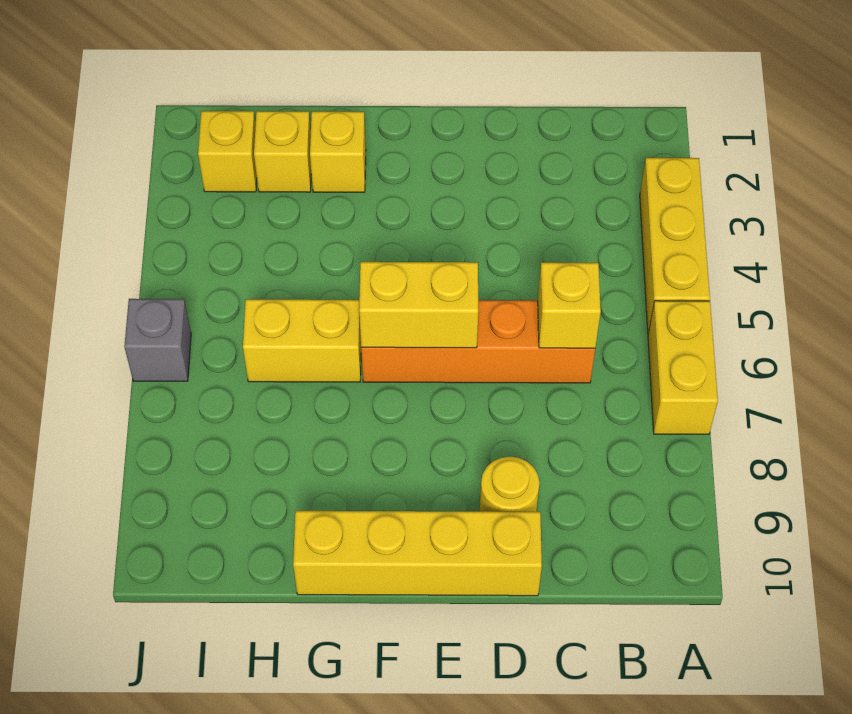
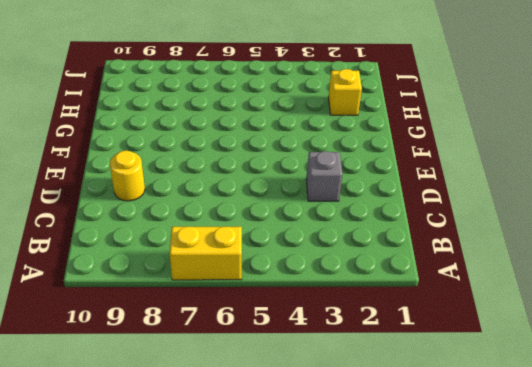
grey brick D3 level 1 -> grey brick J6 level 1
none -> yellow brick A3:A5 level 1
none -> orange brick C6:F6 level 1
none -> yellow brick D10:G10 level 1

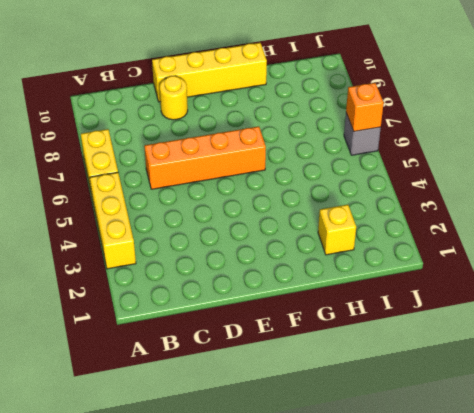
orange brick J6 level 2 -> none
none -> yellow brick G2 level 1
none -> yellow brick G6:H6 level 1
none -> yellow brick I2 level 1

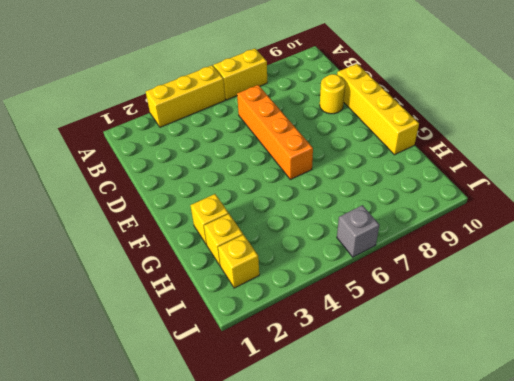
none -> yellow brick G6:H6 level 1
none -> yellow brick C6 level 2
none -> yellow brick E6:F6 level 2

